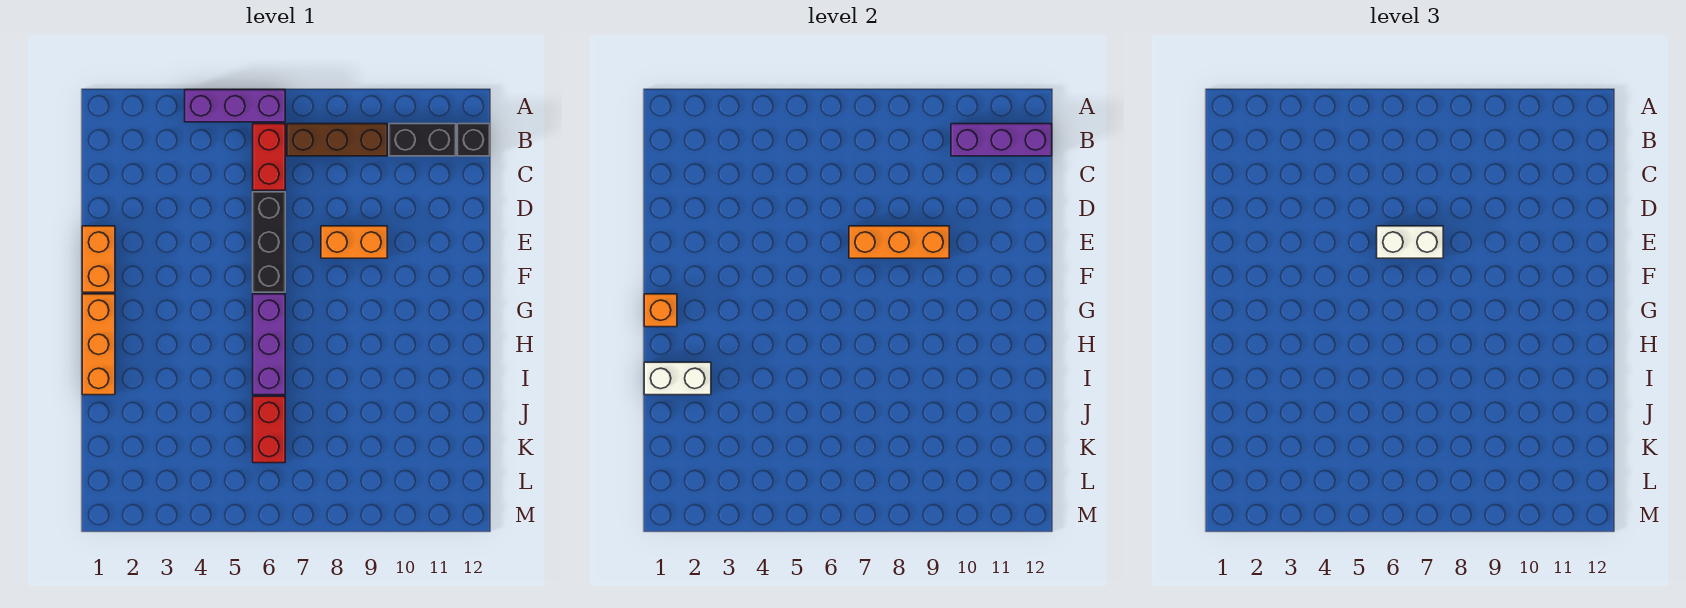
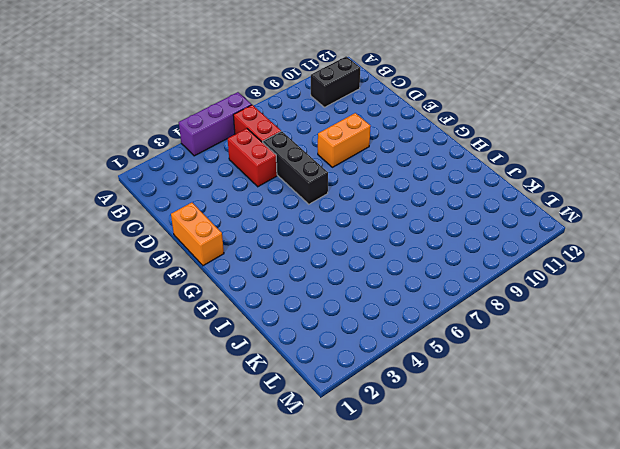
red brick C5:D5 level 1 -> red brick J6:K6 level 1
none -> brown brick B7:B9 level 1
none -> black brick B12 level 1
none -> orange brick G1:I1 level 1

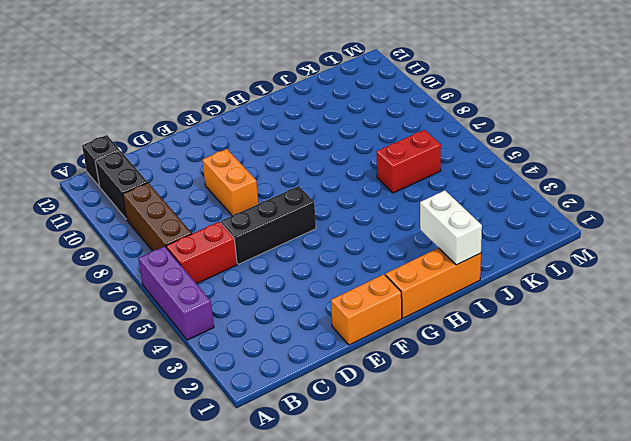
none -> purple brick G6:I6 level 1
none -> purple brick B10:B12 level 2
none -> orange brick E7:E9 level 2

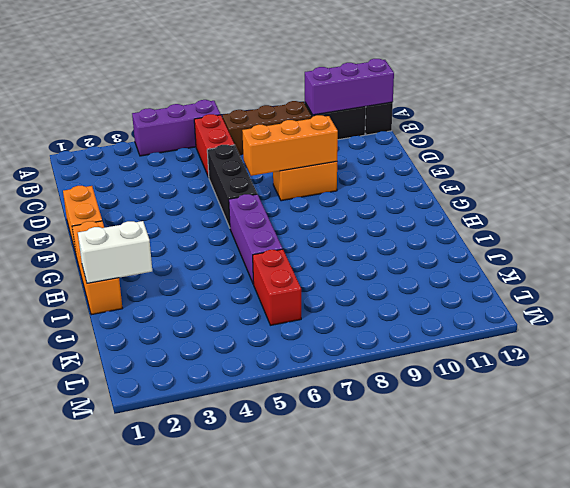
none -> orange brick G1 level 2
none -> white brick E6:E7 level 3

